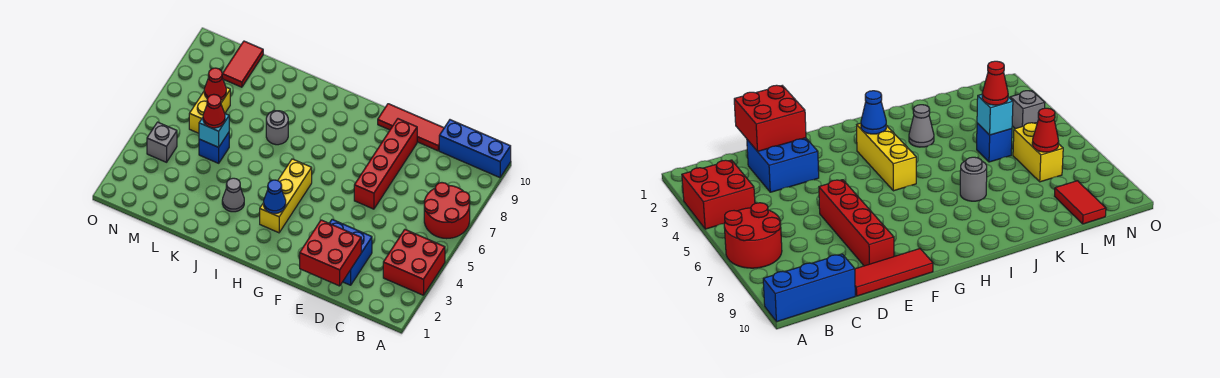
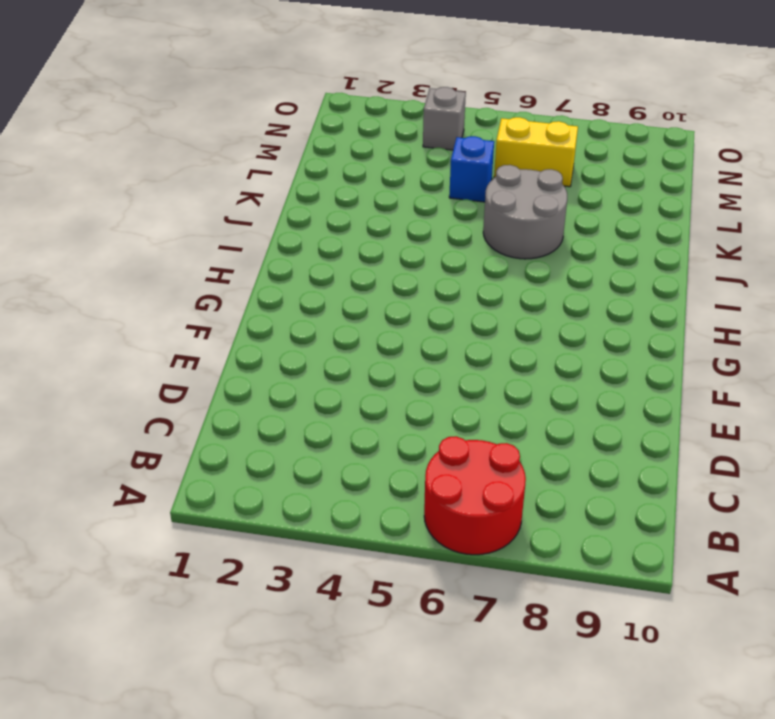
grey round brick J6:K7 level 1 -> grey round brick J7 level 1
none -> red brick A3:B4 level 1
none -> blue brick A10:C10 level 1
none -> blue brick D2:E3 level 1

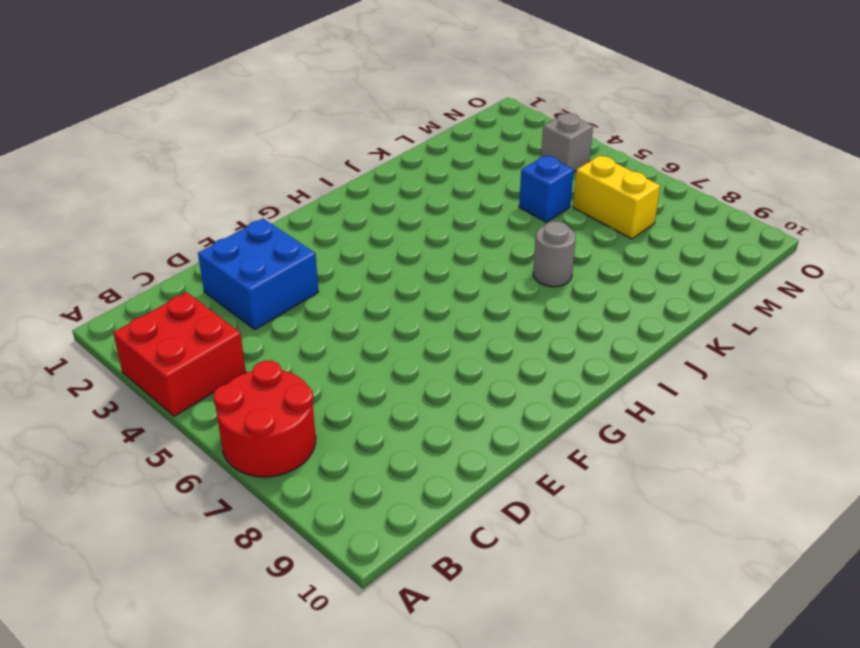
none -> blue brick A10:C10 level 1
none -> red tile D10:F10 level 1
none -> red brick E6:E9 level 1

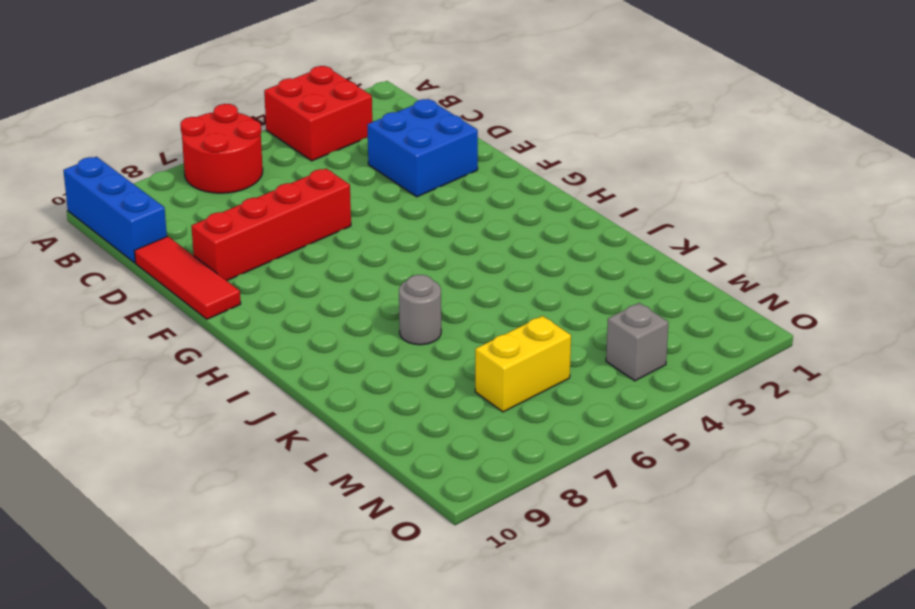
none -> yellow brick H3:H5 level 1
none -> grey cone J3 level 1
none -> blue brick L5 level 1

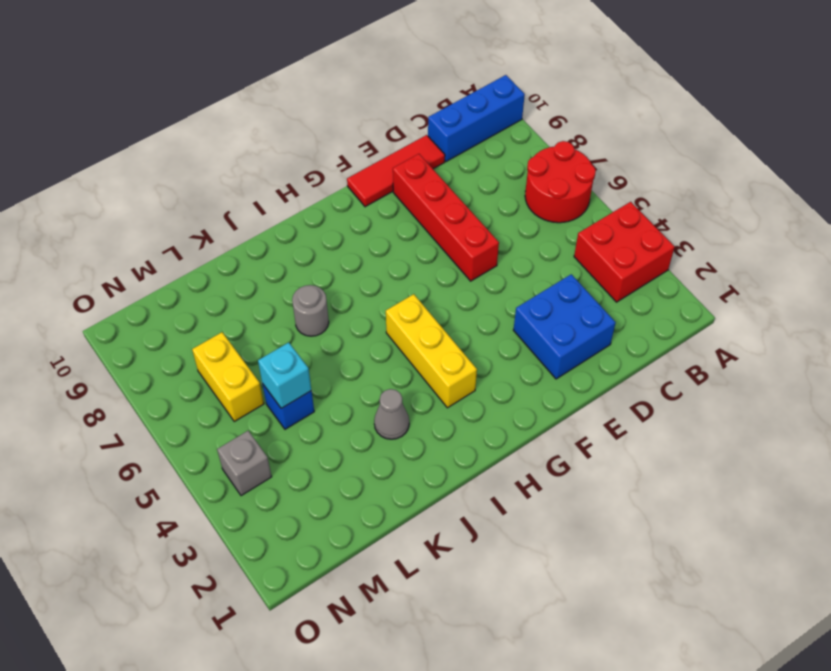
none -> red tile M9:M10 level 1
none -> red brick D1:E2 level 2
none -> blue cone H3 level 2

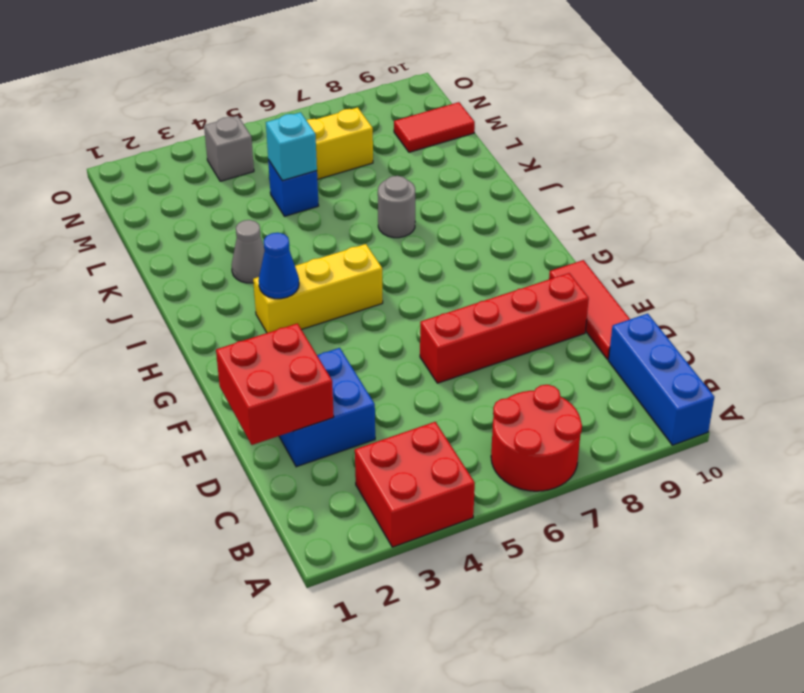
none -> red cone M7 level 2
none -> red cone L5 level 3

